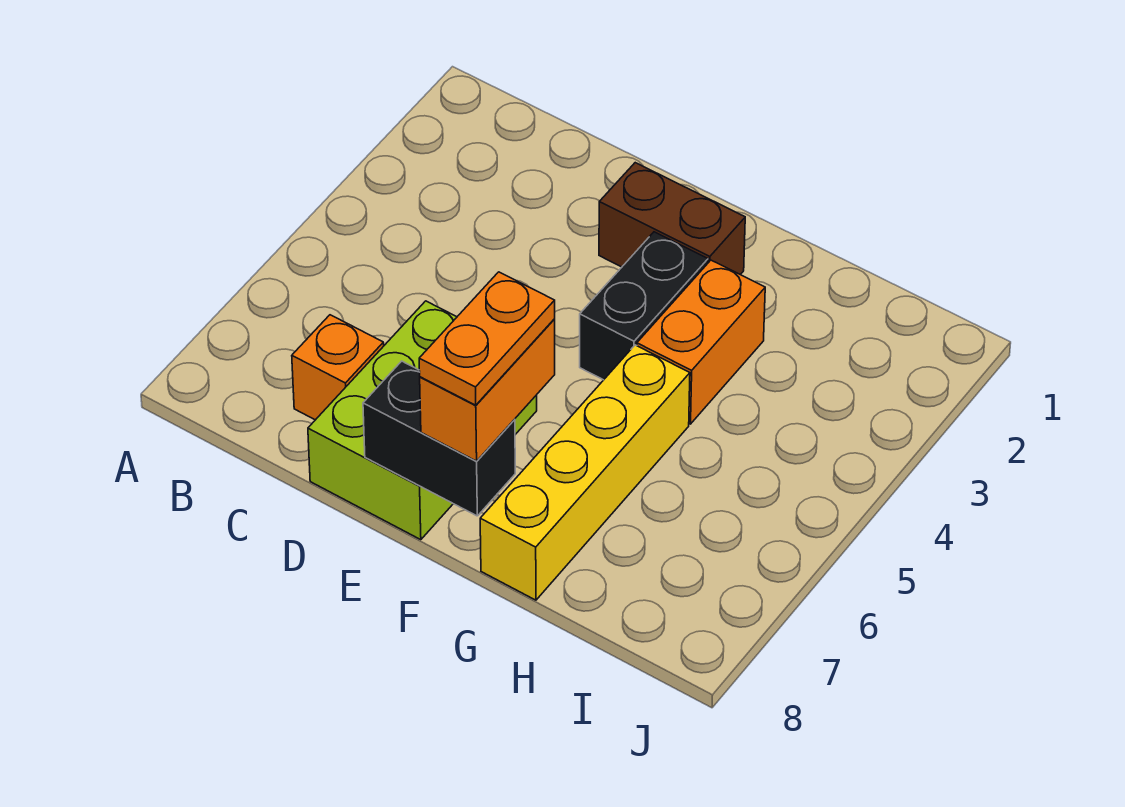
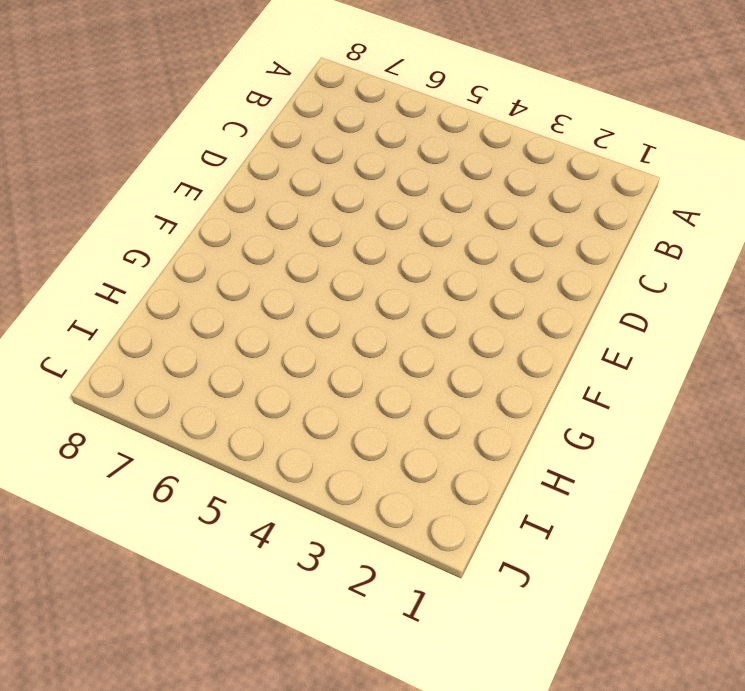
none -> orange brick C7 level 1
none -> lime brick D6:E8 level 1

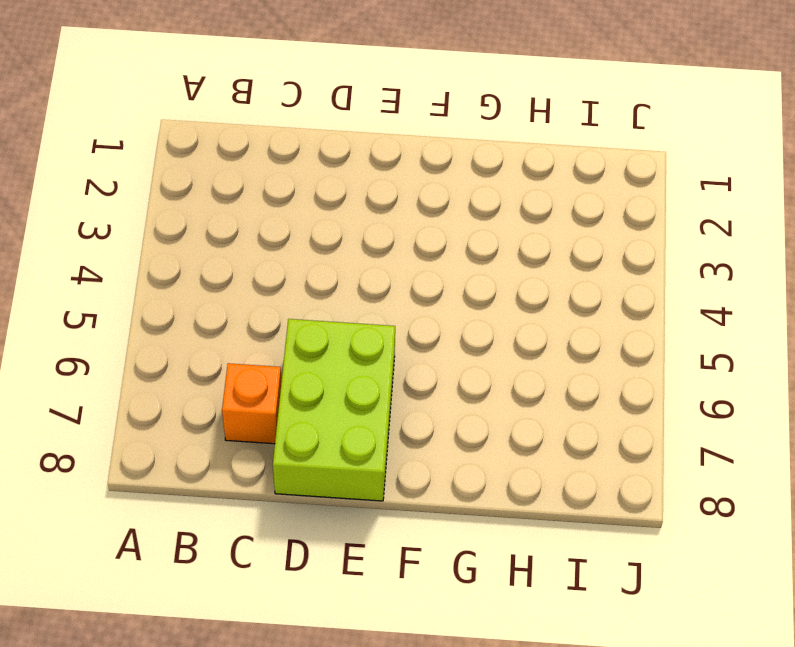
none -> brown brick E2:F2 level 1
none -> black brick F3:F4 level 1

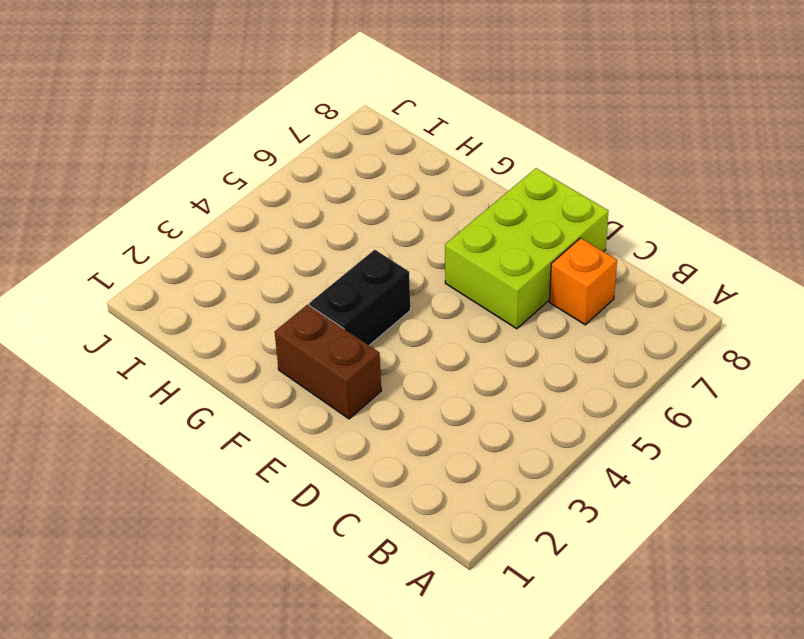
none -> orange brick G3:G4 level 1
none -> yellow brick G5:G8 level 1

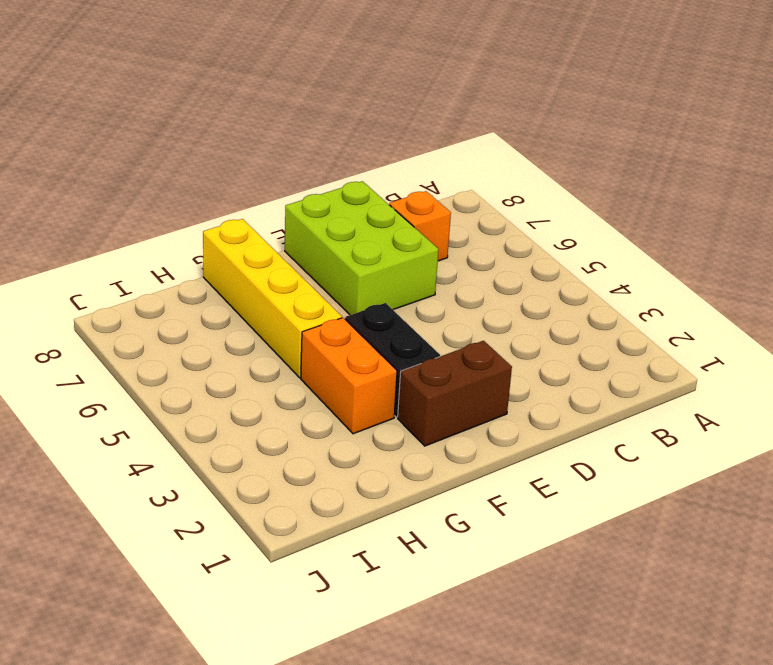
none -> black brick E8:F8 level 2
none -> orange brick F7:F8 level 3

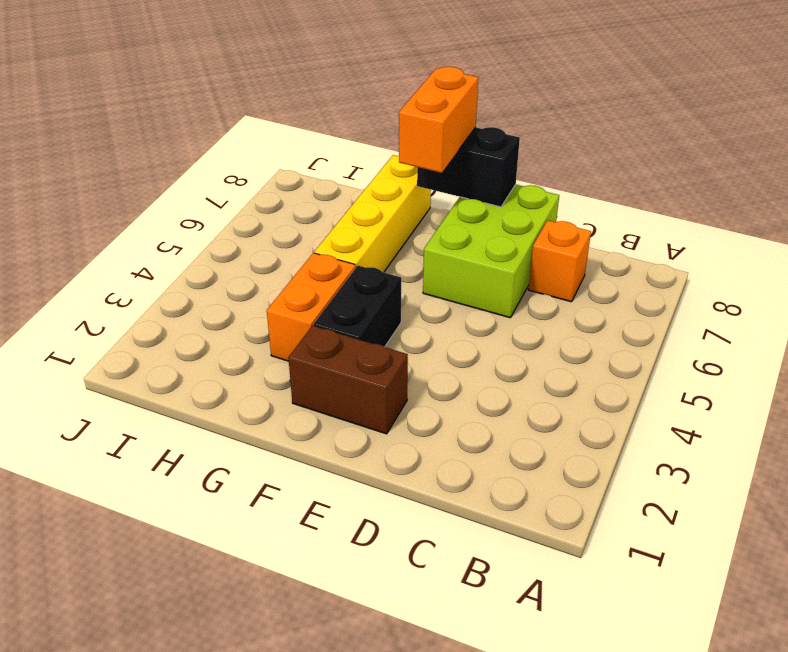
none -> orange plate F7:F8 level 4

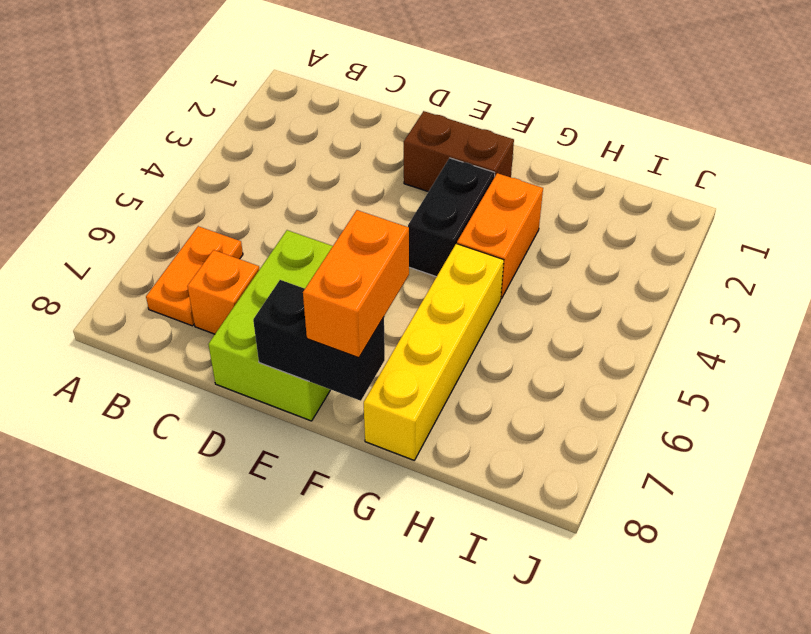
orange plate B6:B7 level 1 -> orange plate F7:F8 level 4

